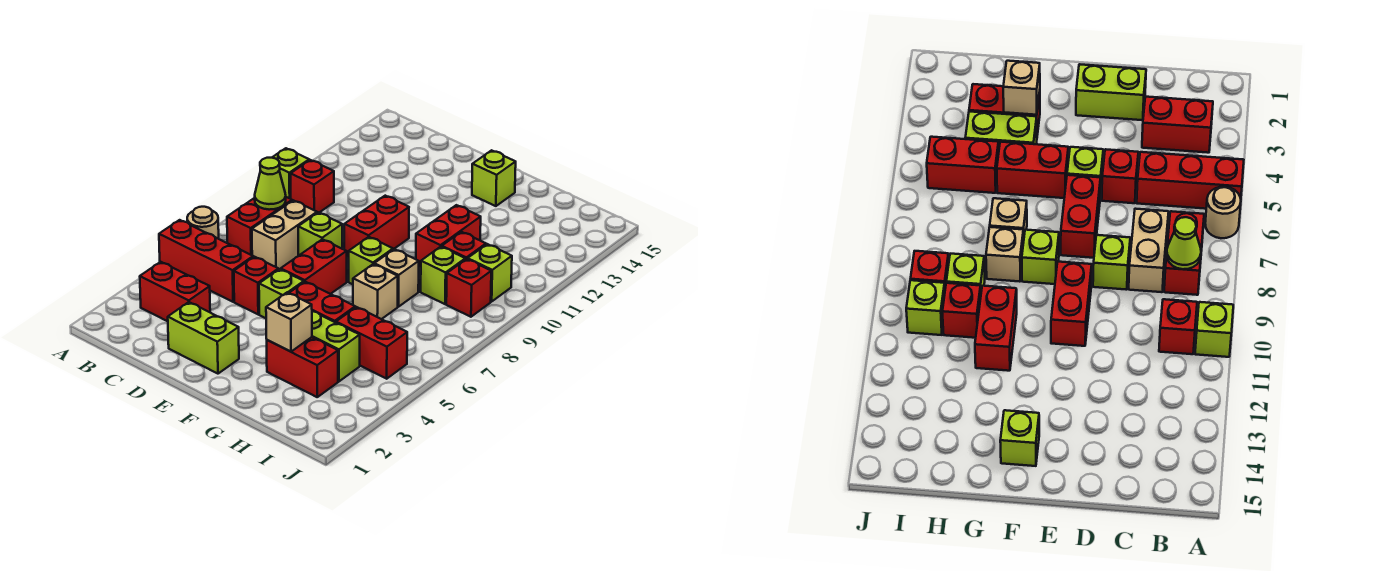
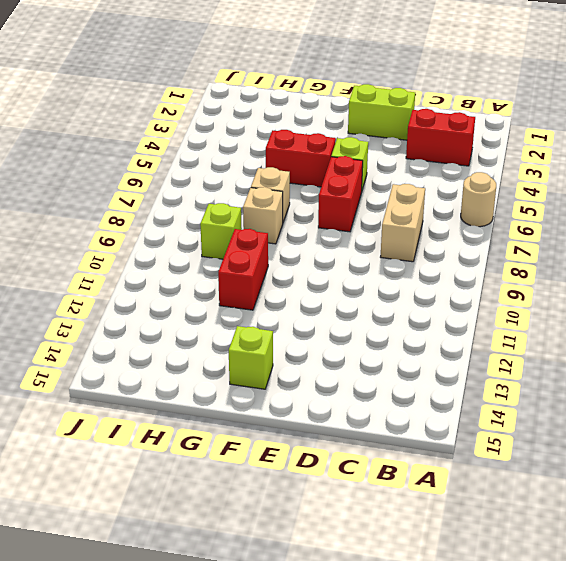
none -> red brick A5:C5 level 1
none -> lime brick A10 level 1
none -> red brick B7:B8 level 1

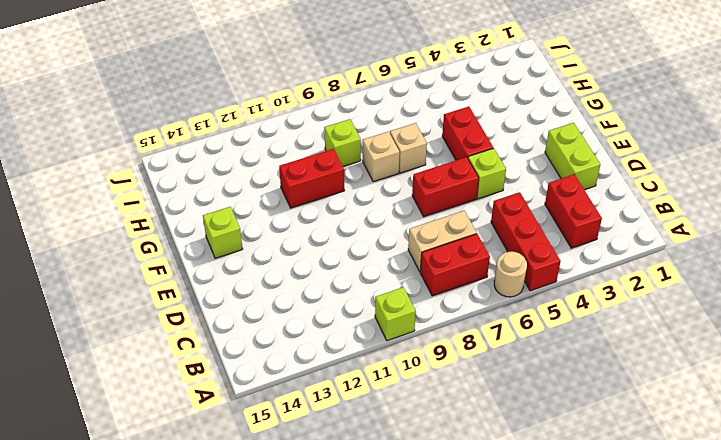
none -> red brick B10 level 1
none -> red brick D5 level 1
none -> lime brick D8 level 1

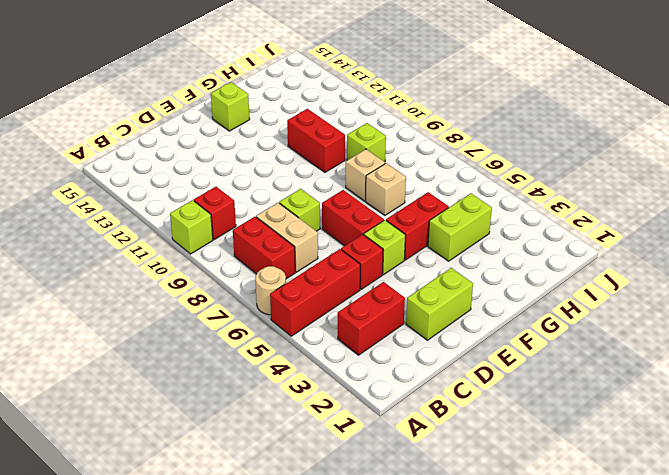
none -> red brick E9:E10 level 1
none -> lime brick F8 level 1
none -> red brick G3:H3 level 1

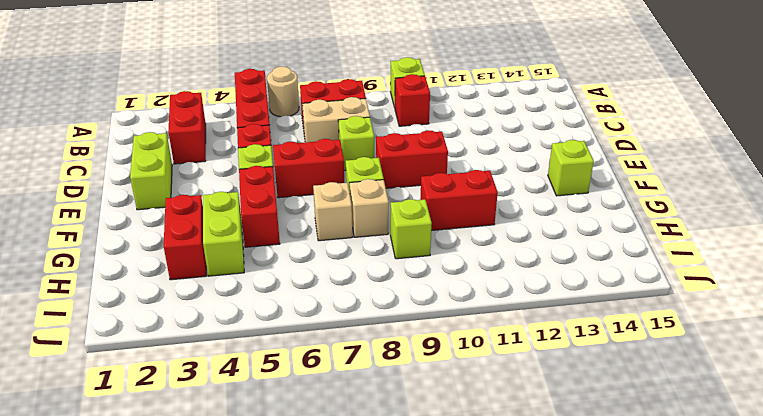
none -> red brick H5:I5 level 1
none -> red brick H10 level 1
none -> red brick I9 level 1

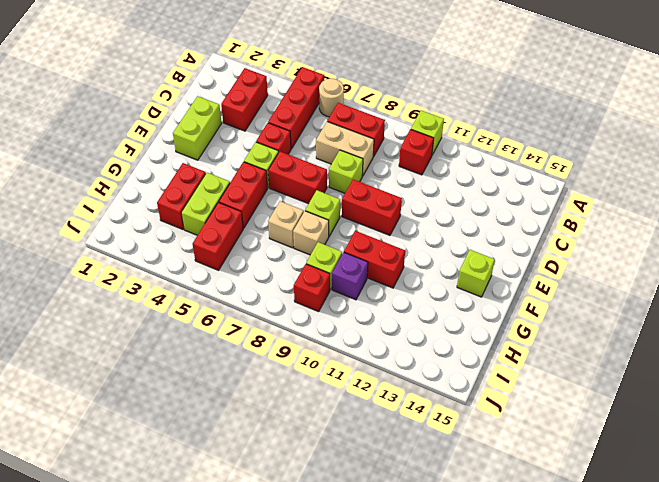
purple brick H10 level 1 -> red brick H10 level 1
none -> lime brick I10 level 1
none -> lime cone B8 level 2
none -> tan brick G3 level 2

